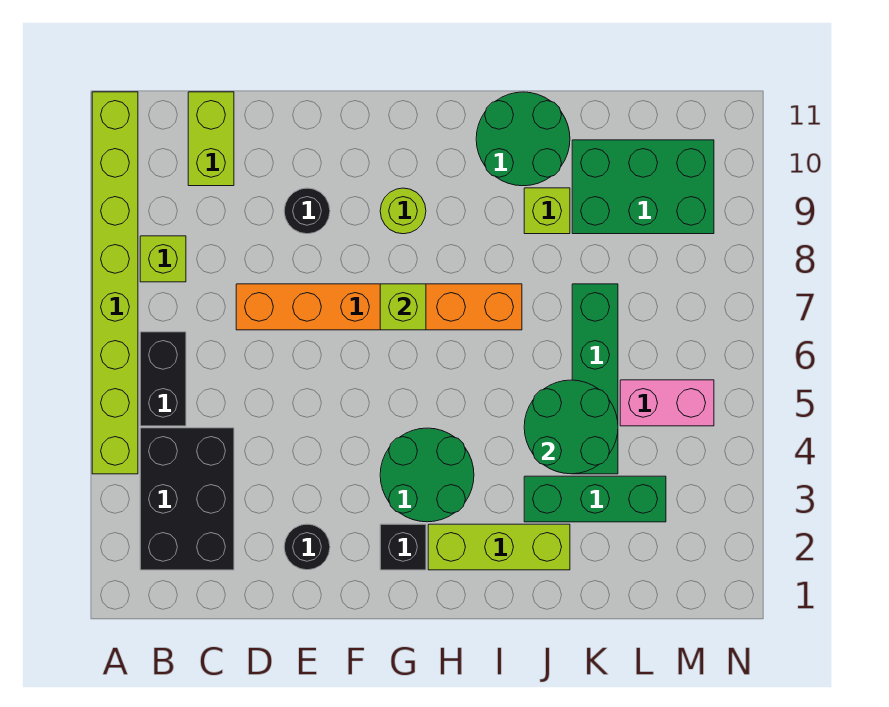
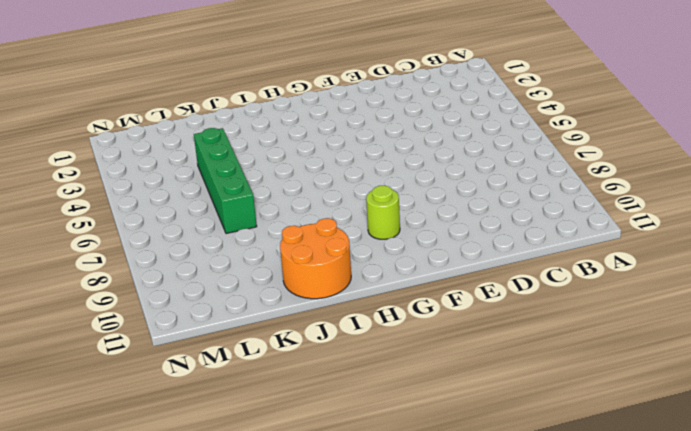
orange round brick I10:J11 level 1 -> green round brick I10:J11 level 1
none -> lime brick A4:A11 level 1
none -> black brick B2:C4 level 1
none -> black brick B5:B6 level 1

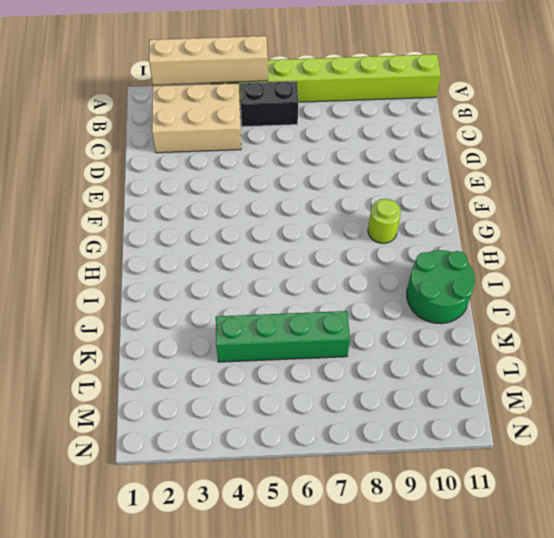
tan brick A2:A5 level 2 -> none
tan brick B2:C4 level 1 -> black brick B2:C4 level 1
none -> lime brick B8 level 1
none -> lime brick C10:C11 level 1
none -> orange brick D7:I7 level 1

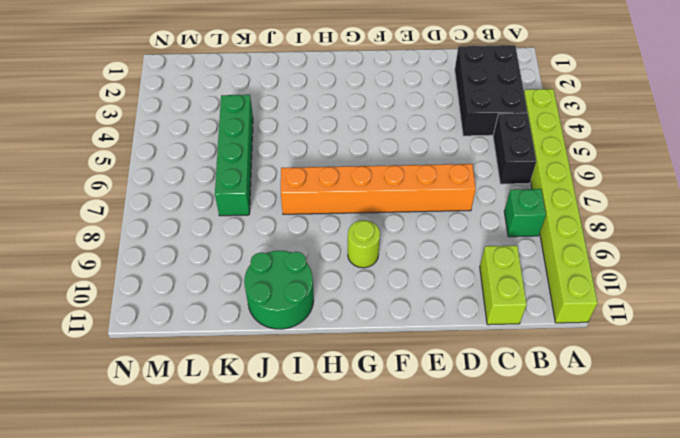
green brick B8 level 1 -> lime brick B8 level 1
none -> black round brick E2 level 1
none -> black round brick E9 level 1
none -> black brick G2 level 1

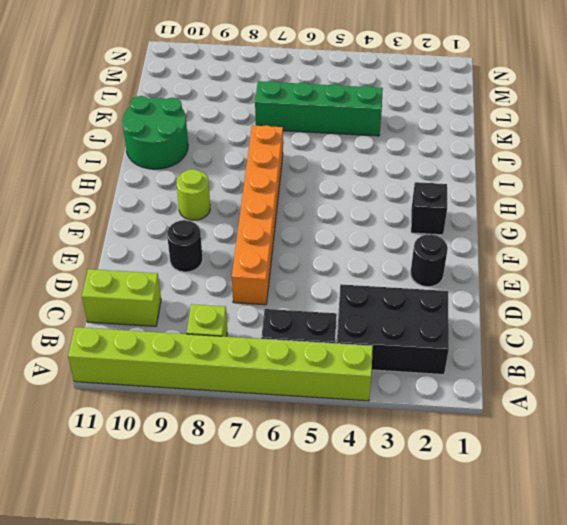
none -> green round brick G3:H4 level 1
none -> lime brick H2:J2 level 1
none -> green brick J3:L3 level 1

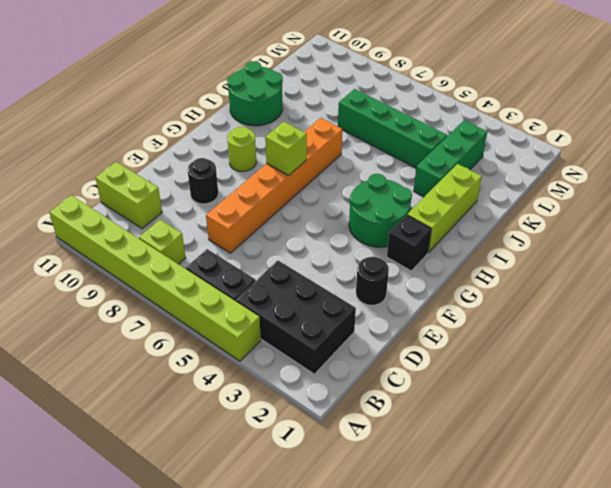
none -> lime brick J9 level 1
none -> green brick K9:M10 level 1
none -> pink brick L5:M5 level 1

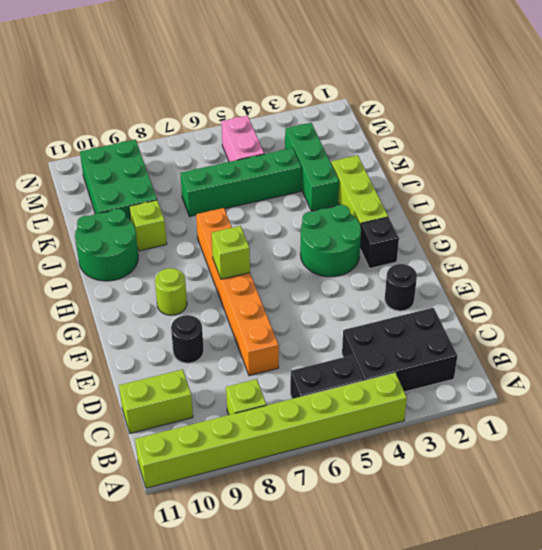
none -> green round brick J4:K5 level 2

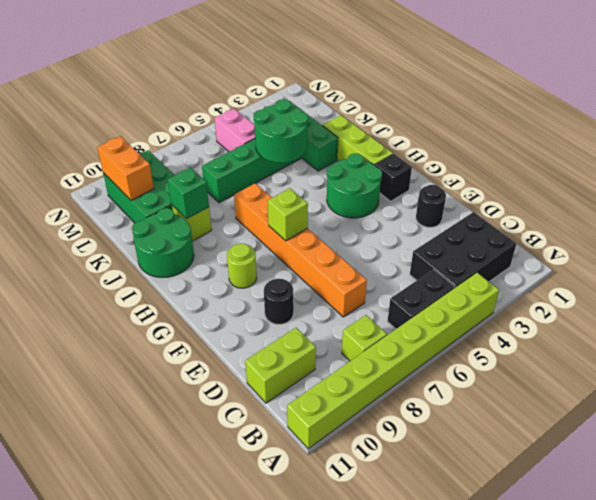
green brick J9 level 2 -> none
orange brick L10:M10 level 2 -> none

